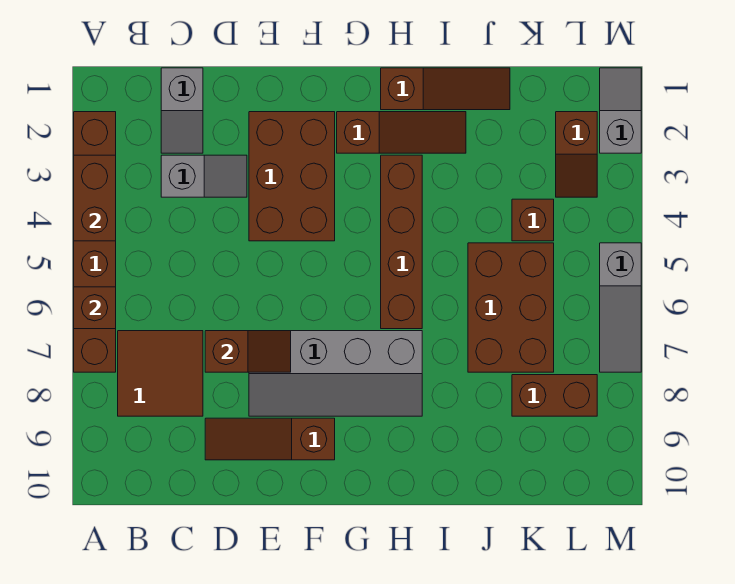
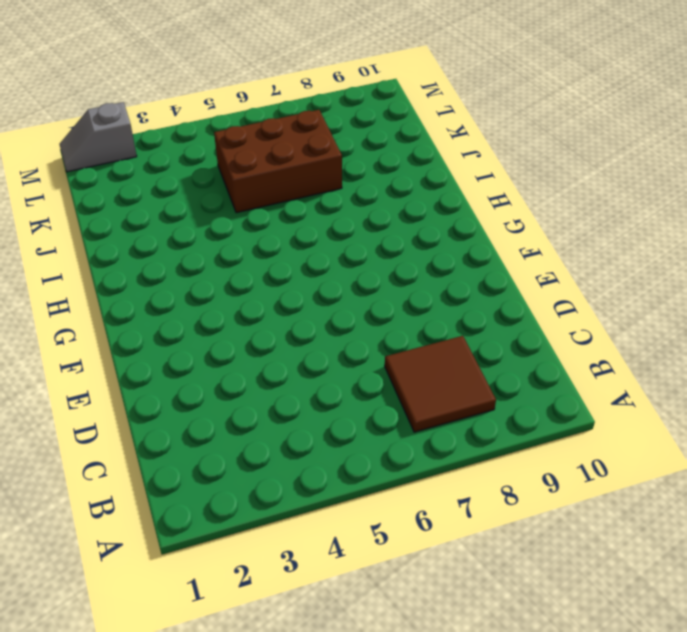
none -> brown brick A2:A7 level 1
none -> grey slope C1:C2 level 1 top 1
none -> grey slope C3:D3 level 1 top C

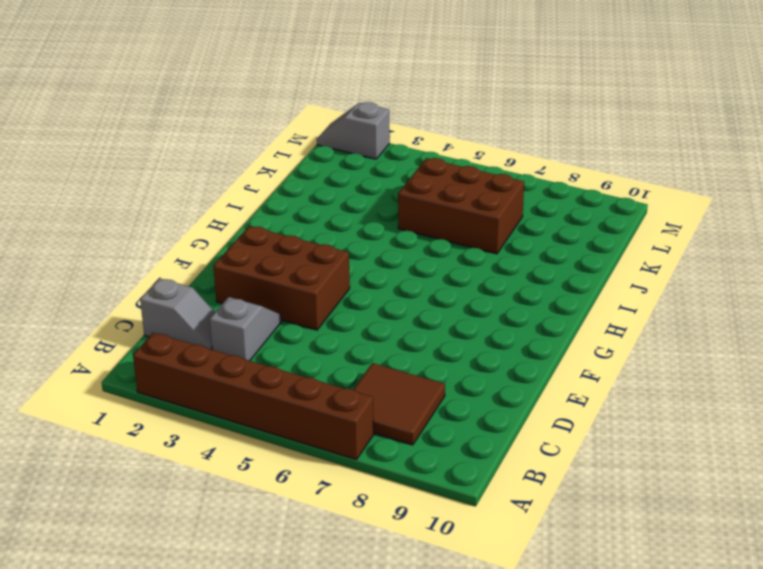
none -> brown slope D9:F9 level 1 top F
none -> grey slope E7:H8 level 1 top 7
none -> brown slope G2:I2 level 1 top G

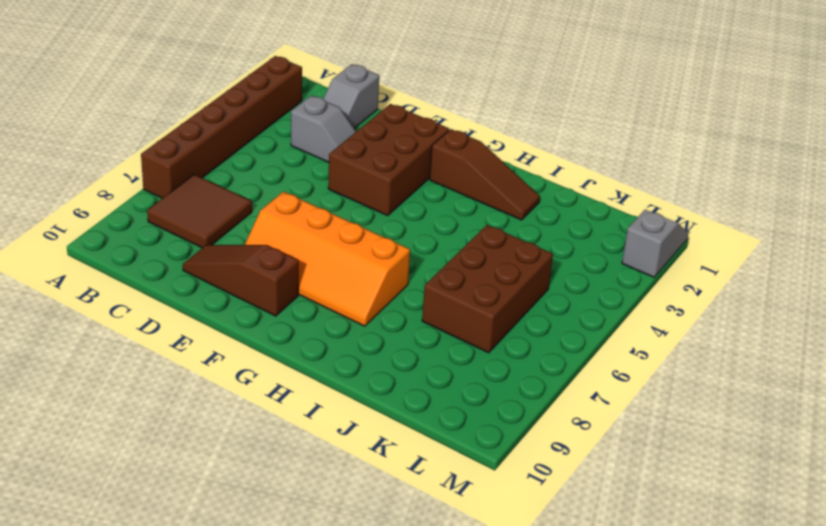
orange slope E7:H8 level 1 top 7 -> grey slope E7:H8 level 1 top 7
none -> brown slope H1:J1 level 1 top H
none -> brown brick H3:H6 level 1
none -> brown brick K4 level 1

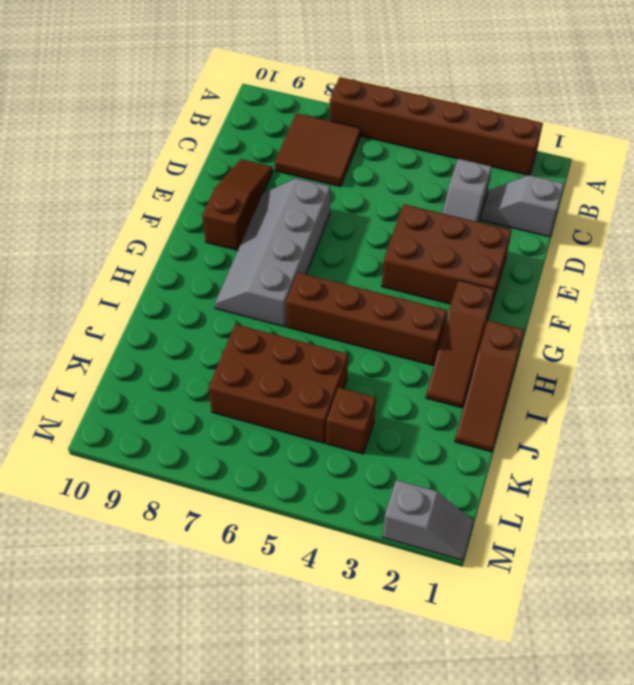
none -> brown brick K8:L8 level 1
none -> brown slope L2:L3 level 1 top 2
none -> grey slope M5:M7 level 1 top 5

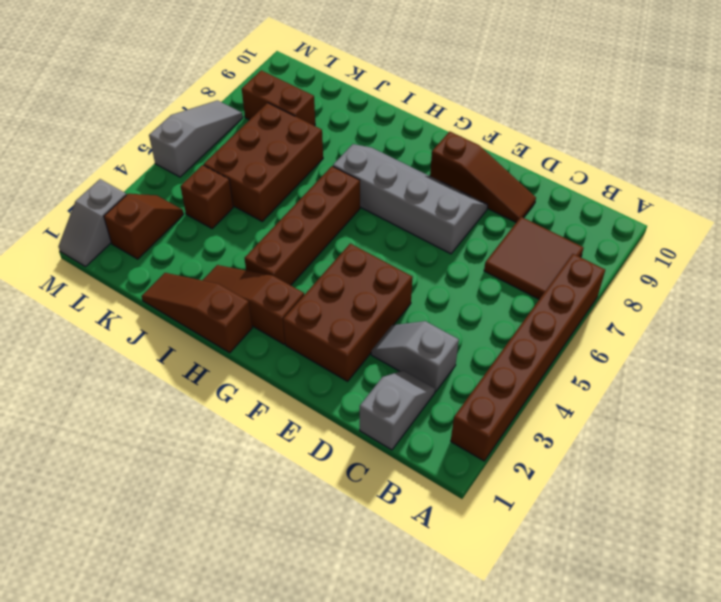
none -> brown brick A3:A4 level 2
none -> brown brick A6 level 2
none -> brown slope D7:E7 level 2 top D

